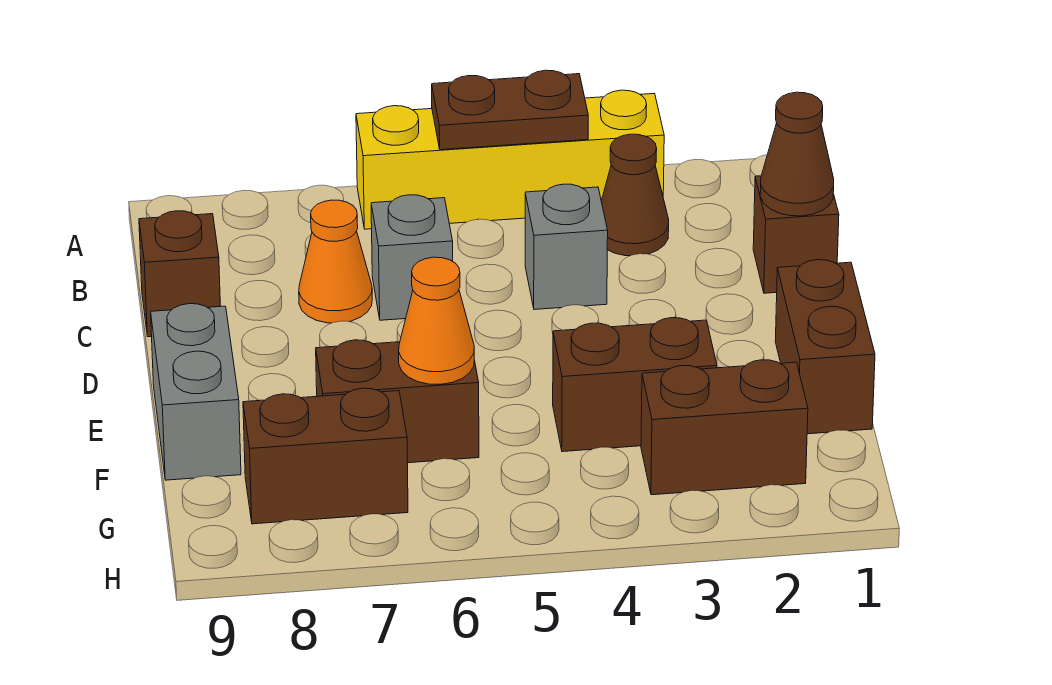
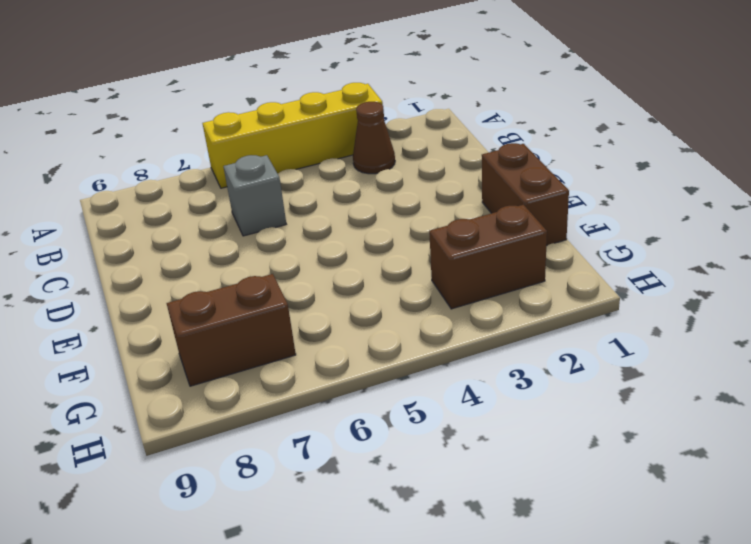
none -> brown brick C1 level 1
none -> grey brick C4 level 1
none -> orange cone C7 level 1

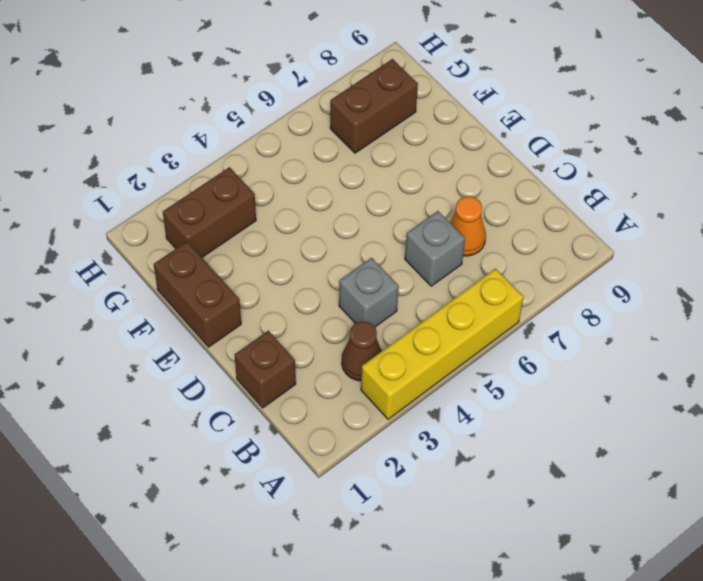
none -> brown brick C9 level 1
none -> grey brick E9:F9 level 1
none -> brown brick F3:F4 level 1

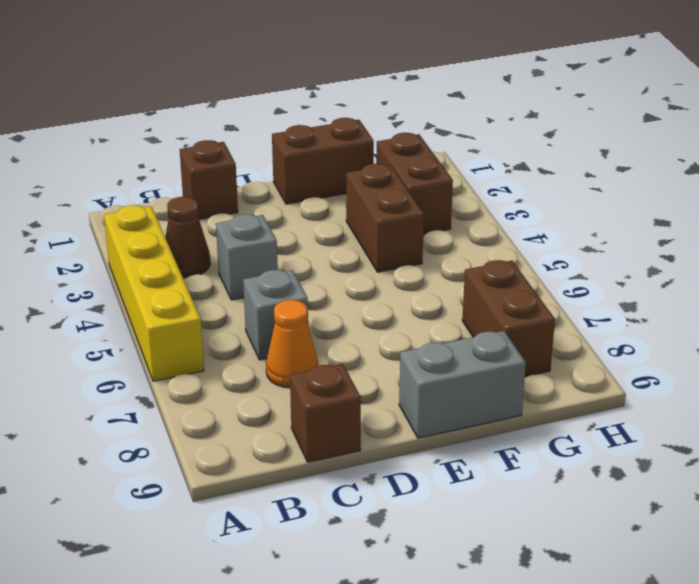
none -> brown brick F6:F7 level 1
none -> brown plate A4:A5 level 2
none -> brown cone C1 level 2

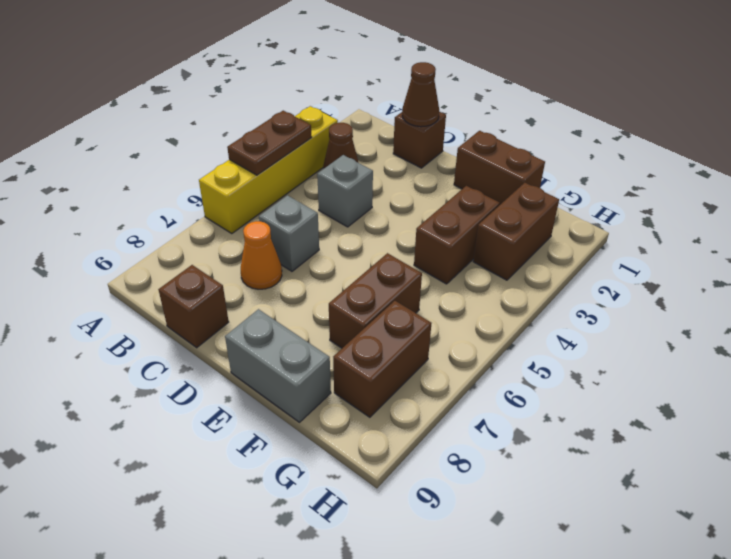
none -> orange cone F6 level 2

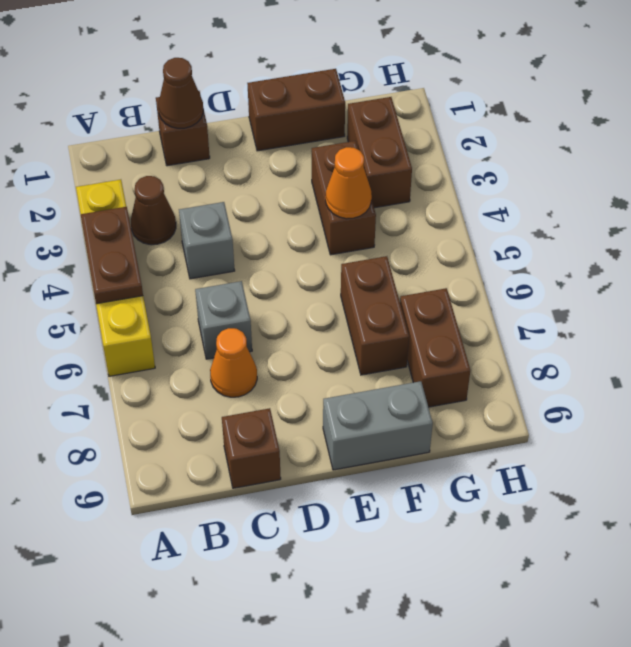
orange cone F4 level 2 -> orange cone F6 level 2

